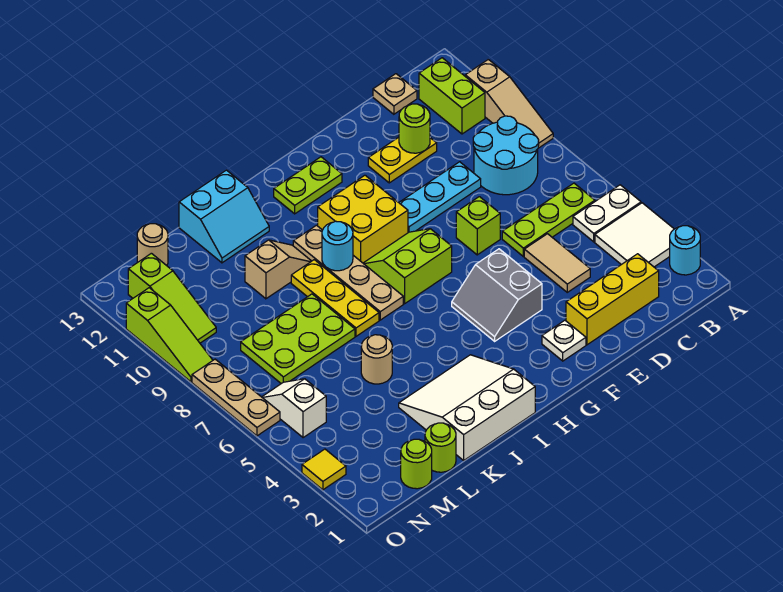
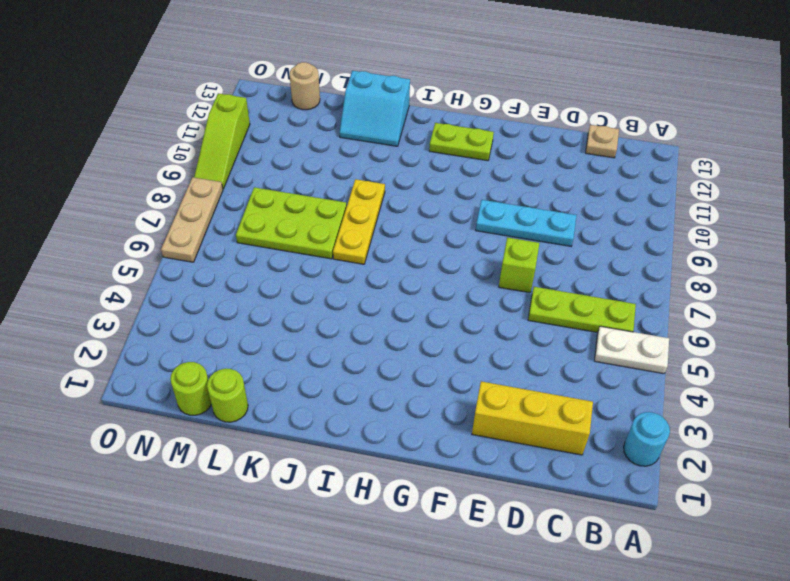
none -> white tile A3:B4 level 1
none -> tan slope A9:A11 level 1 top 11
none -> cyan round brick B8:C9 level 1
none -> lime brick B11:B12 level 1

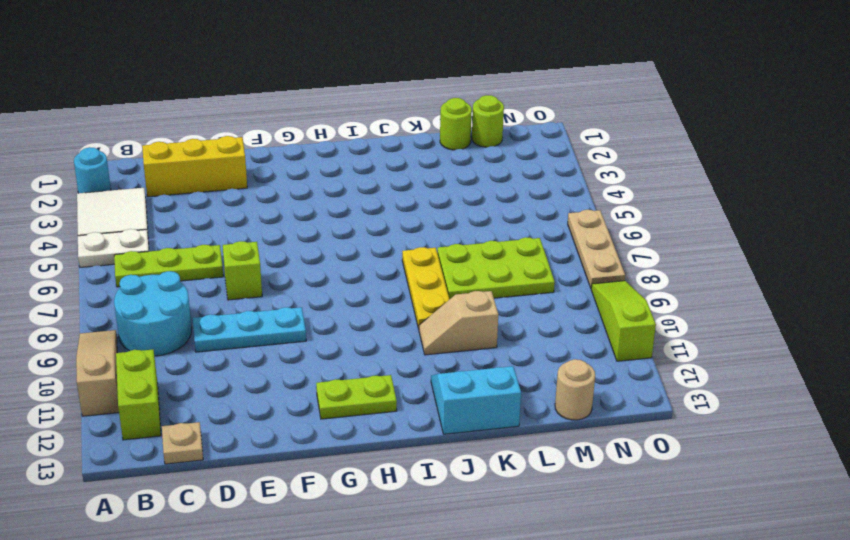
none -> tan tile D4:D5 level 1
none -> yellow plate D11:E11 level 1
none -> white plate F2 level 1
none -> grey slope F4:G5 level 1 top F

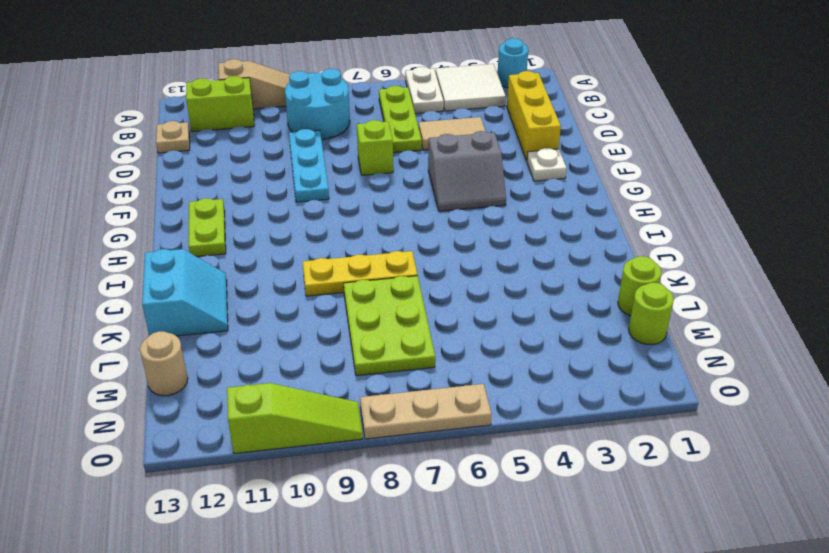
none -> yellow plate D11:E11 level 1
none -> lime slope G7:H8 level 1 top 7
none -> yellow brick G9:H10 level 1
none -> white slope I1:K3 level 1 top 1

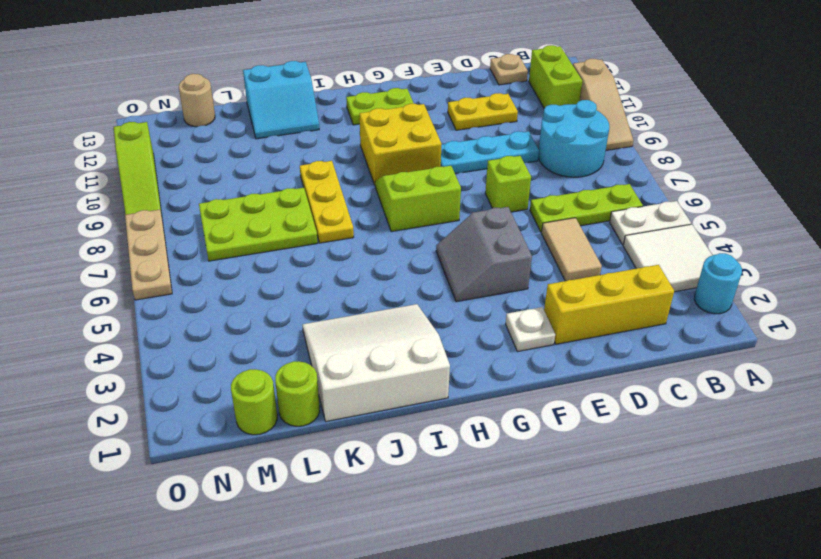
none -> tan plate I7:I10 level 1
none -> tan slope J10:K10 level 1 top K
none -> tan round brick K5 level 1
none -> white slope N5:N6 level 1 top 5

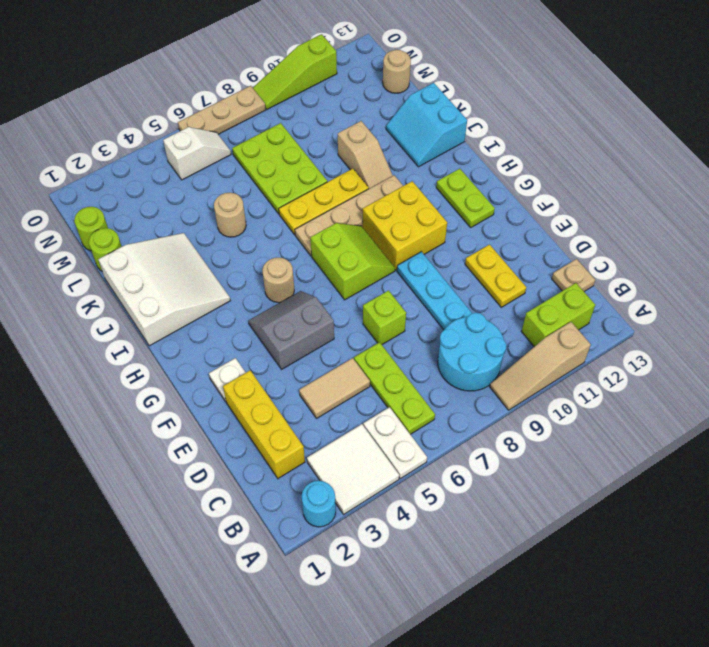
tan round brick H5 level 1 -> none
none -> lime slope N10:N12 level 1 top 12
none -> yellow tile O3 level 1
none -> lime round brick D11 level 2
none -> cyan round brick I9 level 2

